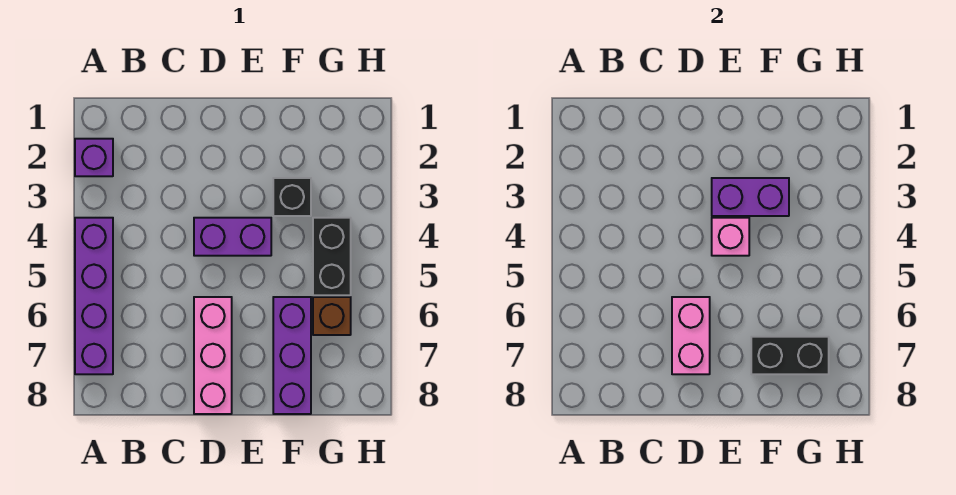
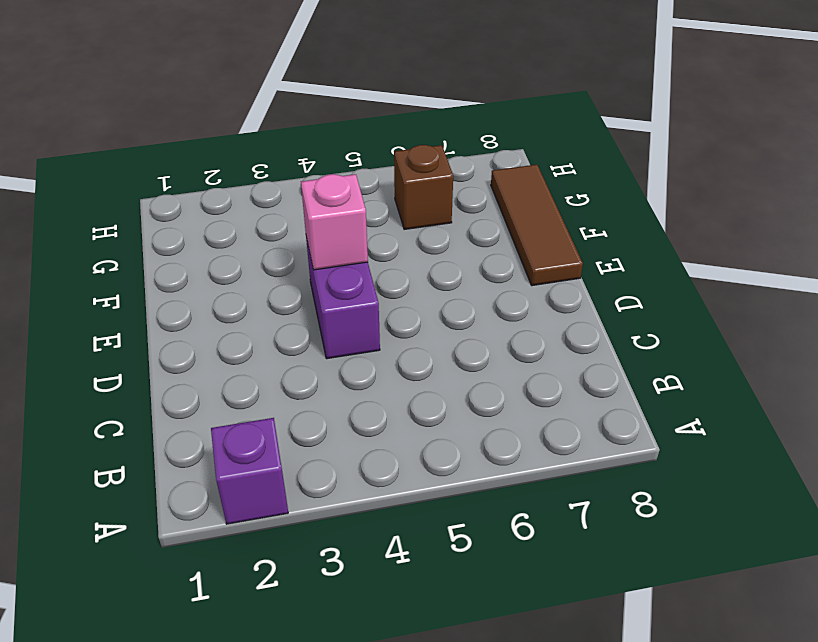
brown tile E8:G8 level 1 -> purple brick F6:F8 level 1
none -> purple brick A4:A7 level 1
none -> pink brick D6:D8 level 1
none -> black brick F3 level 1

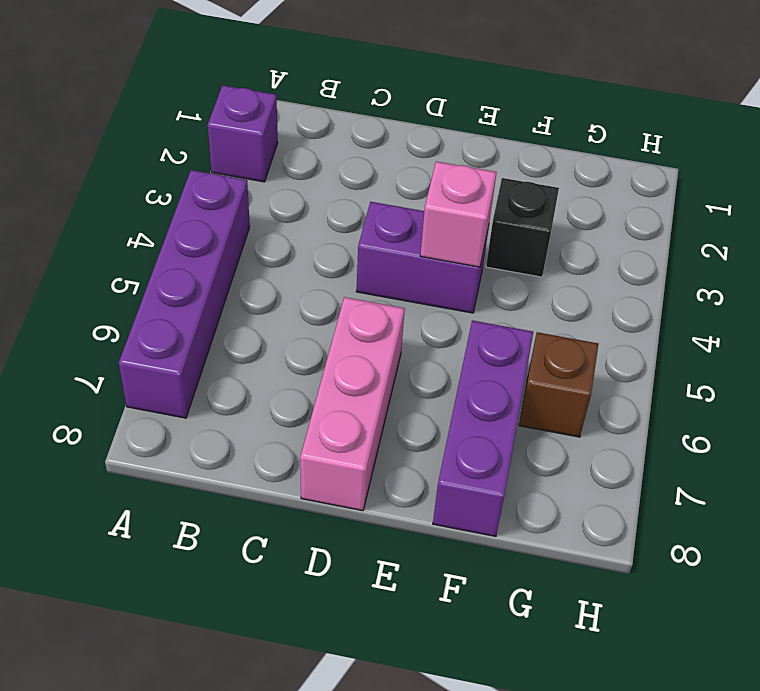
none -> black brick G4:G5 level 1
none -> pink brick D6:D7 level 2
none -> purple brick E3:F3 level 2

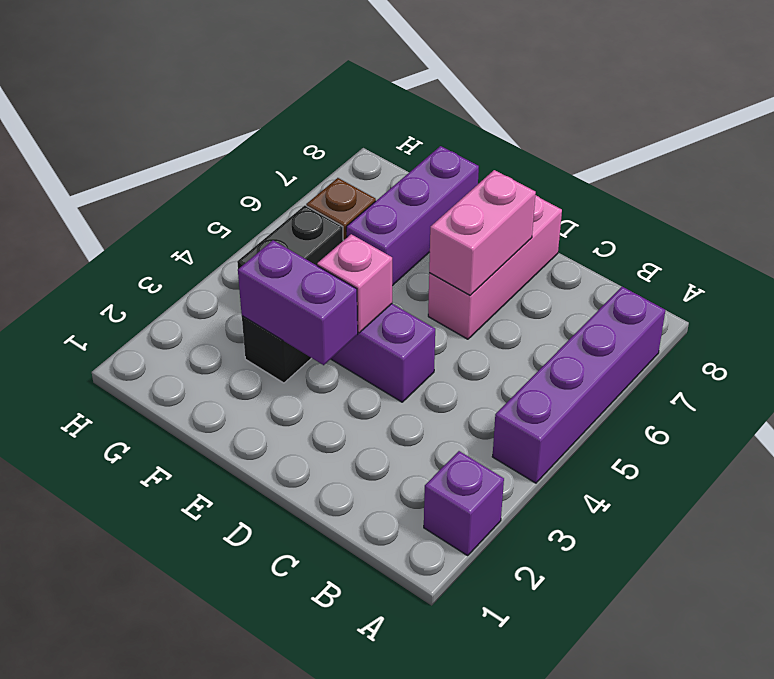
none -> black brick F7:G7 level 2

